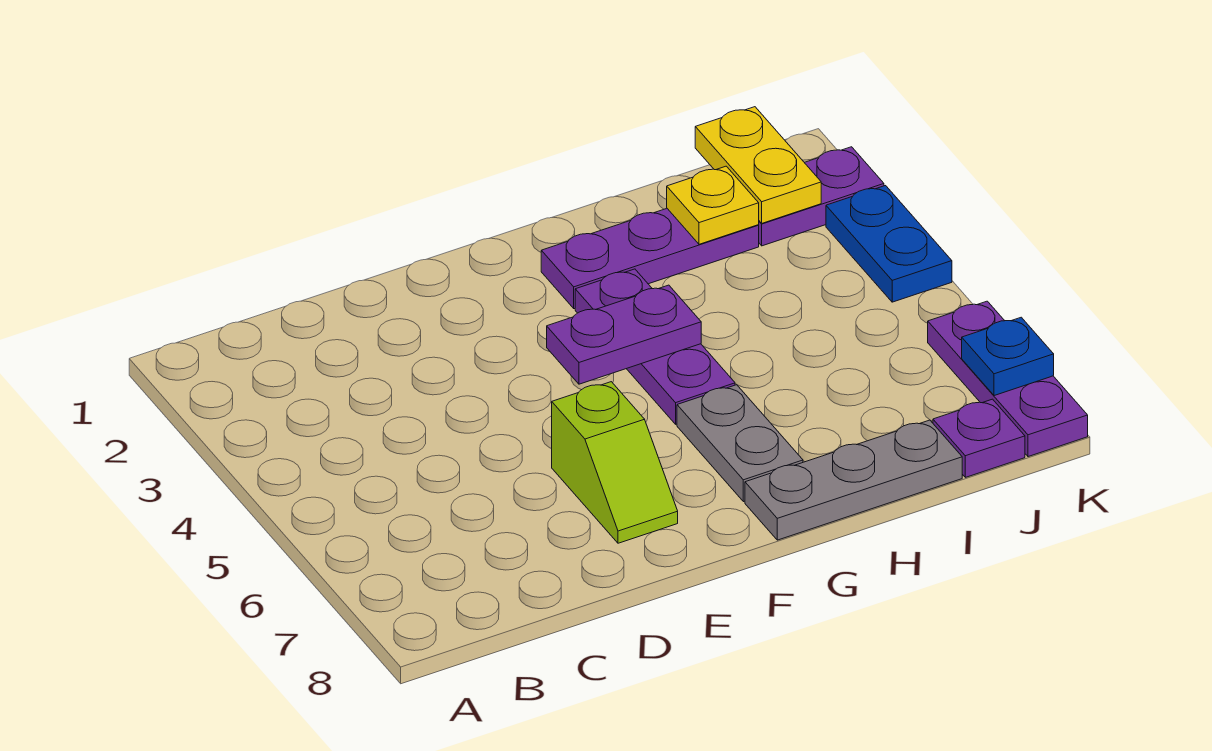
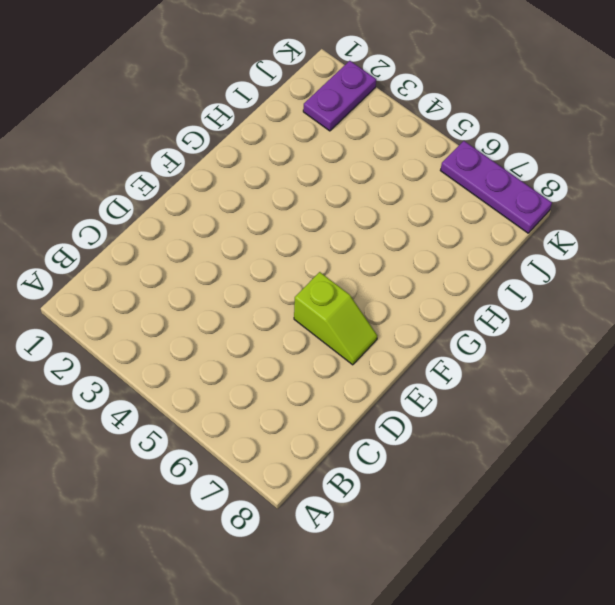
none -> purple plate G2:I2 level 1
none -> purple plate G3:G5 level 1
none -> grey plate G6:G7 level 1

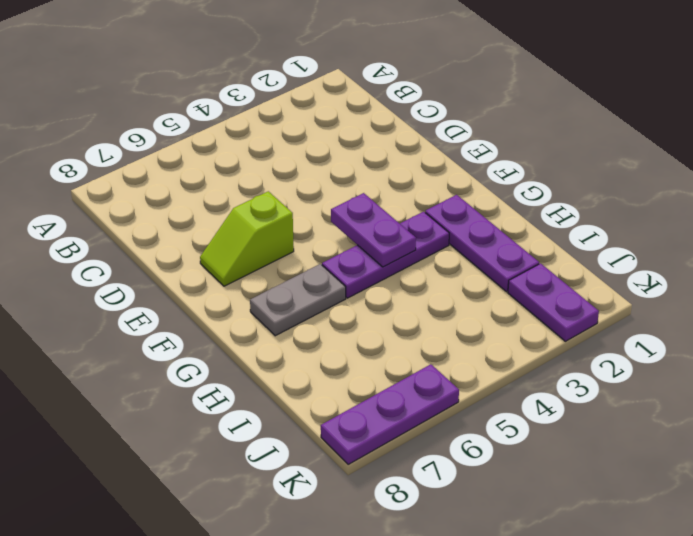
none -> grey plate G8:I8 level 1
none -> purple plate J8 level 1
none -> blue plate K3:K4 level 1

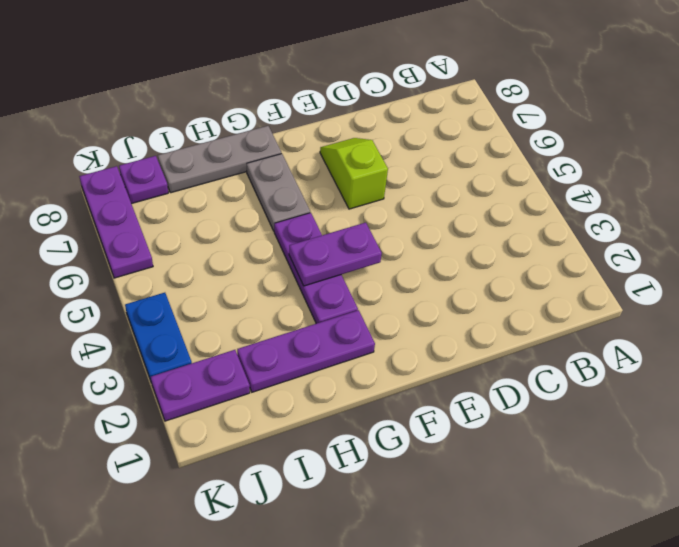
none -> yellow plate I2 level 2
none -> yellow plate J1:J2 level 2
none -> blue plate K7 level 2

